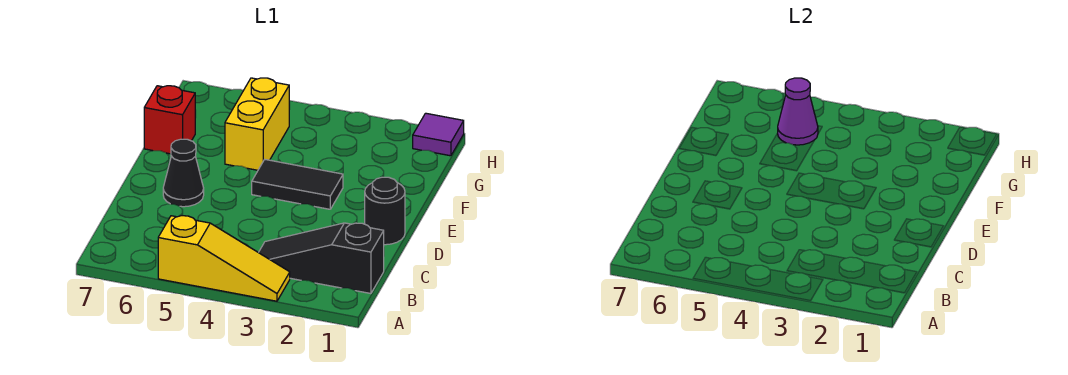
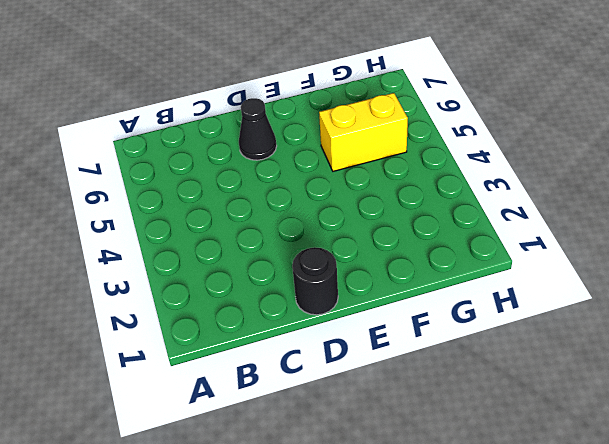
none -> yellow slope A3:A5 level 1 top 5
none -> black slope B1:B3 level 1 top 1

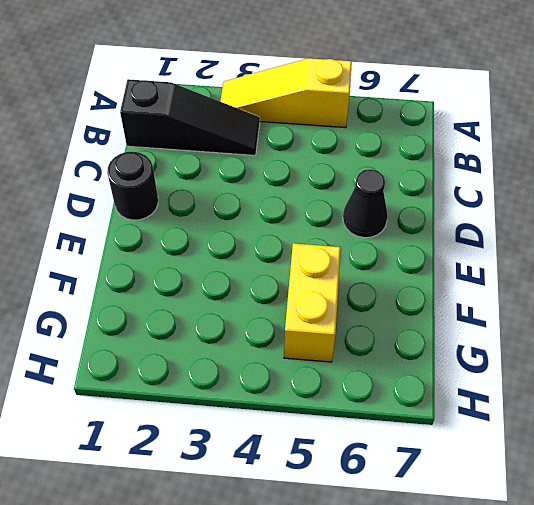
none -> black tile E3:E4 level 1
none -> red brick F7 level 1

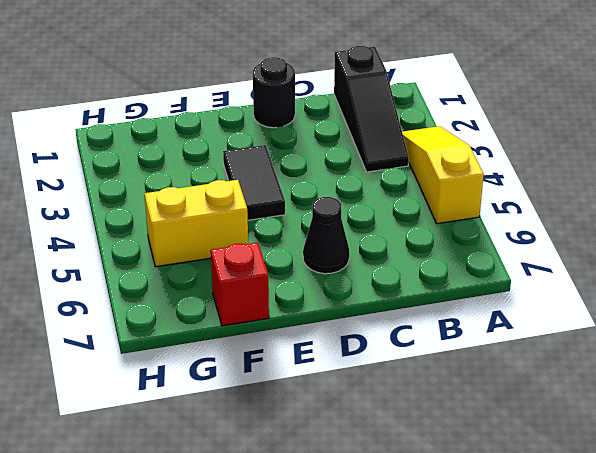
none -> purple tile H1 level 1
none -> purple cone G5 level 2

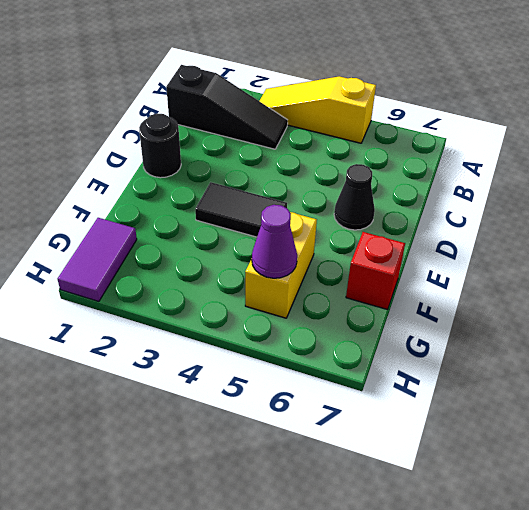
purple tile G1:H1 level 1 -> purple tile H1 level 1

